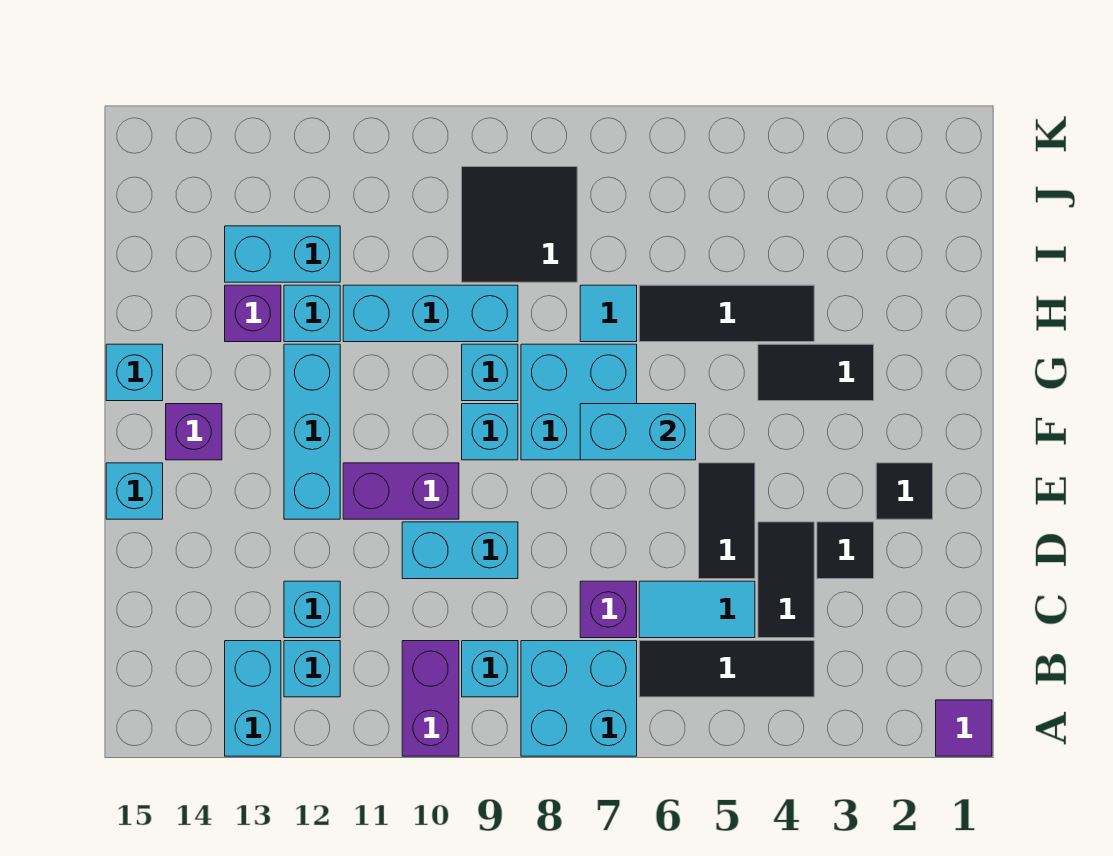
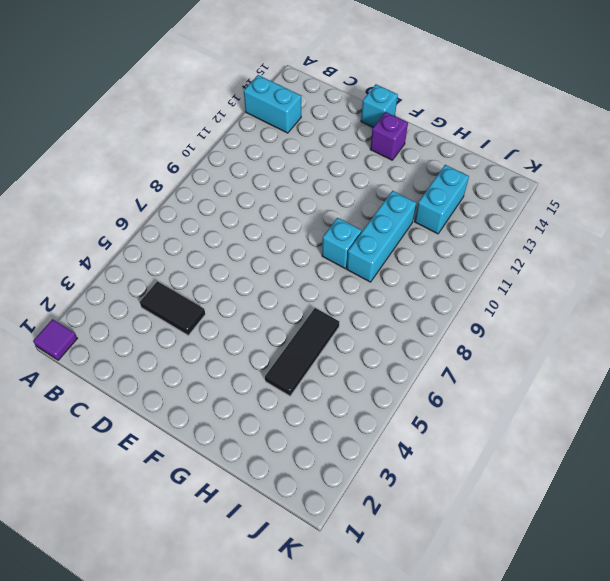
none -> cyan brick A7:B8 level 1
none -> purple brick A10:B10 level 1
none -> black tile B4:B6 level 1
none -> cyan brick B9 level 1

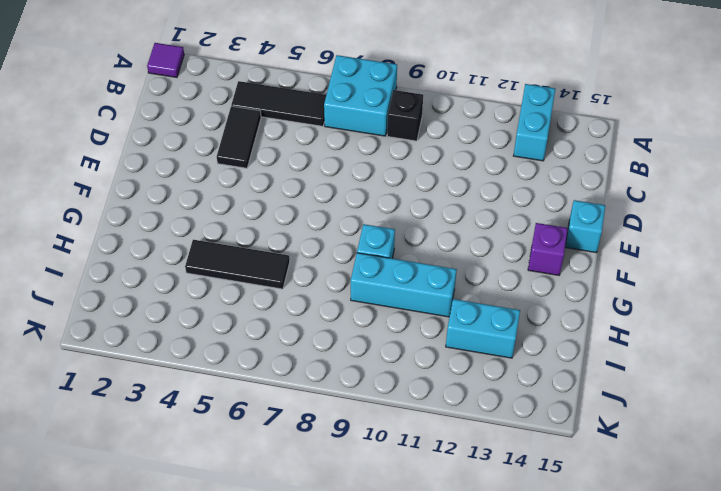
black brick B9 level 1 -> cyan brick B9 level 1
none -> purple brick A10:B10 level 1
none -> cyan brick B12 level 1
none -> cyan tile C5:C6 level 1
none -> purple brick C7 level 1

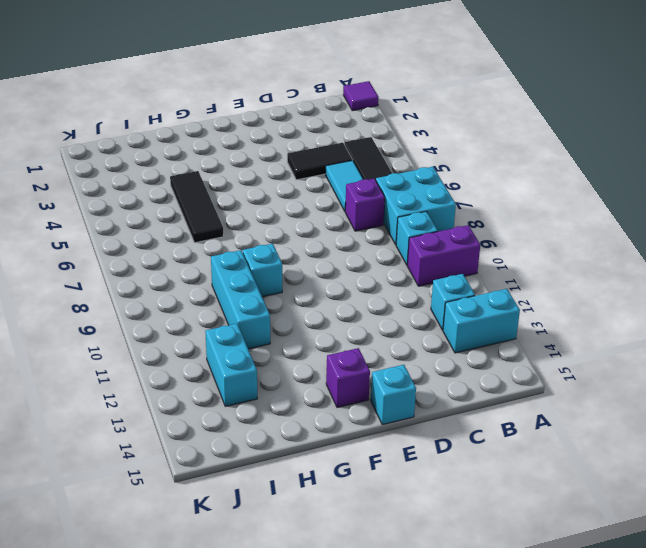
none -> cyan brick C12 level 1
none -> black tile D3 level 1
none -> black tile D5:E5 level 1
none -> cyan brick D9:D10 level 1

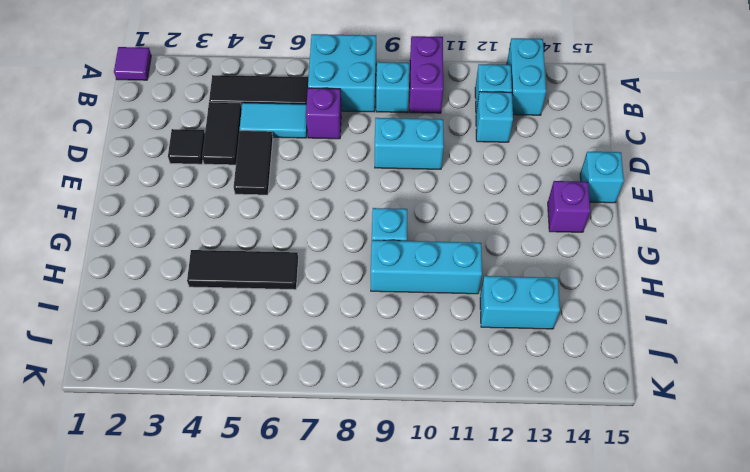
none -> black tile E2 level 1
none -> purple brick E10:E11 level 1
none -> cyan brick E12:G12 level 1
none -> cyan brick F7:G8 level 1

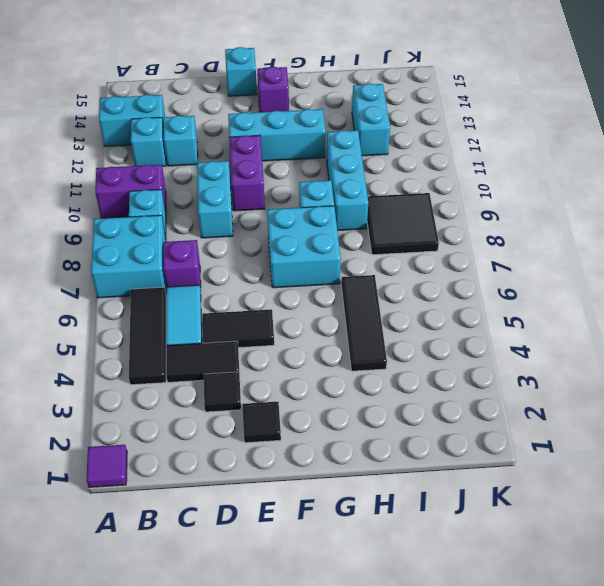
none -> cyan brick F9 level 1
none -> black tile G3:G4 level 1
none -> cyan brick G15 level 1
none -> cyan tile H7 level 1

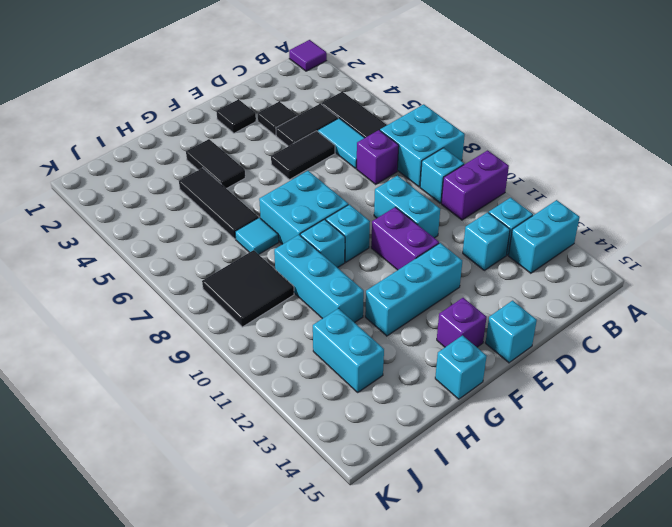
none -> cyan brick H12 level 1
none -> purple brick H13 level 1
none -> cyan brick F6:F7 level 2

